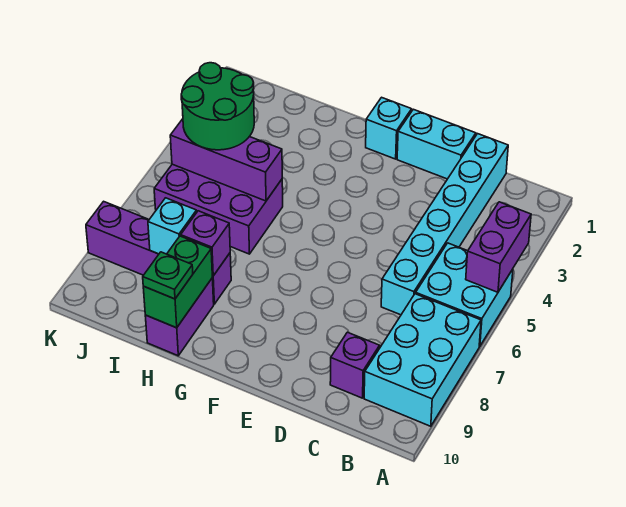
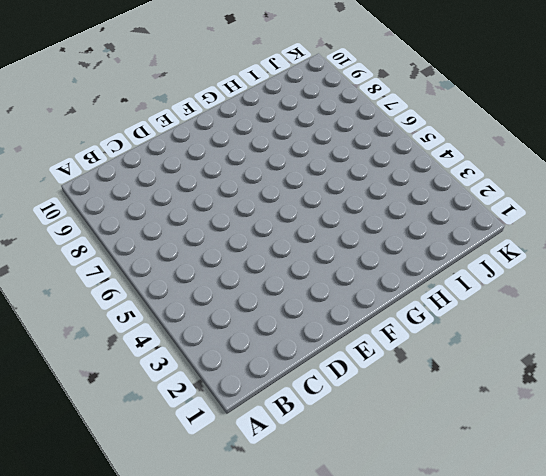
none -> cyan brick A5:B6 level 1
none -> cyan brick A7:B9 level 1
none -> cyan brick C1:C6 level 1

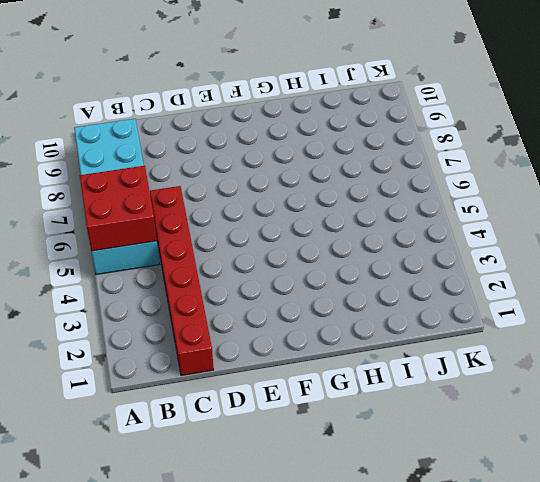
red brick A5:B6 level 2 -> purple brick A4:A5 level 2
red brick C1:C6 level 1 -> cyan brick C1:C6 level 1
none -> purple brick C9 level 1
none -> cyan brick D1:E1 level 1
none -> cyan brick F1 level 1

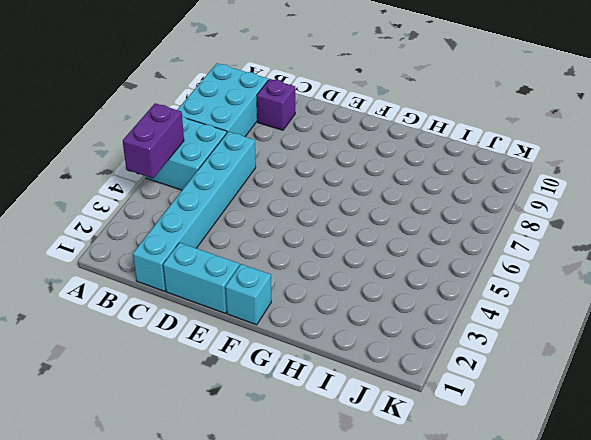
none -> purple brick H5:J6 level 1
none -> purple brick H8:K8 level 1
none -> purple brick H9:H10 level 1

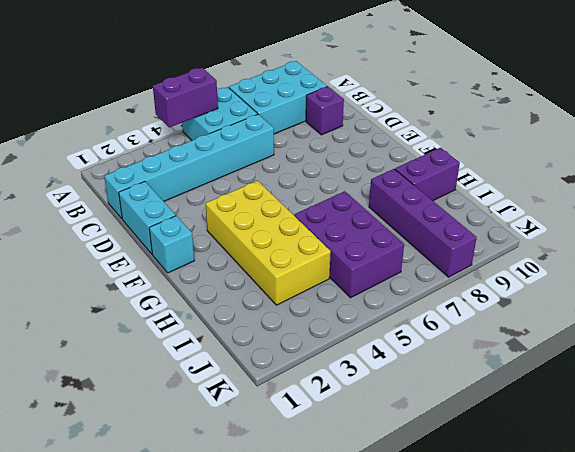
yellow brick F3:I4 level 1 -> none
none -> purple brick H5:J5 level 2
none -> purple brick H8 level 2
none -> green brick H9:H10 level 2

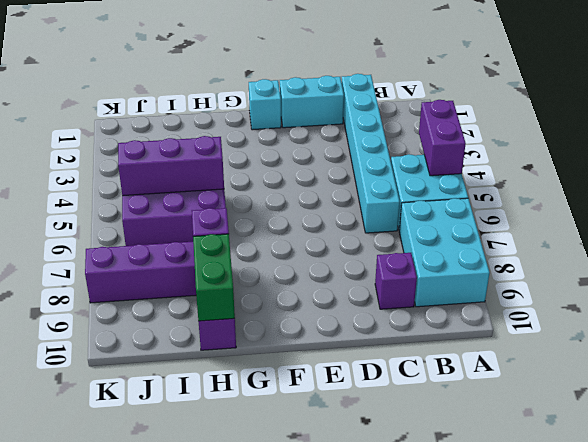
none -> cyan brick I8 level 2
none -> green plate H10 level 3
none -> green round brick I4:J5 level 3

